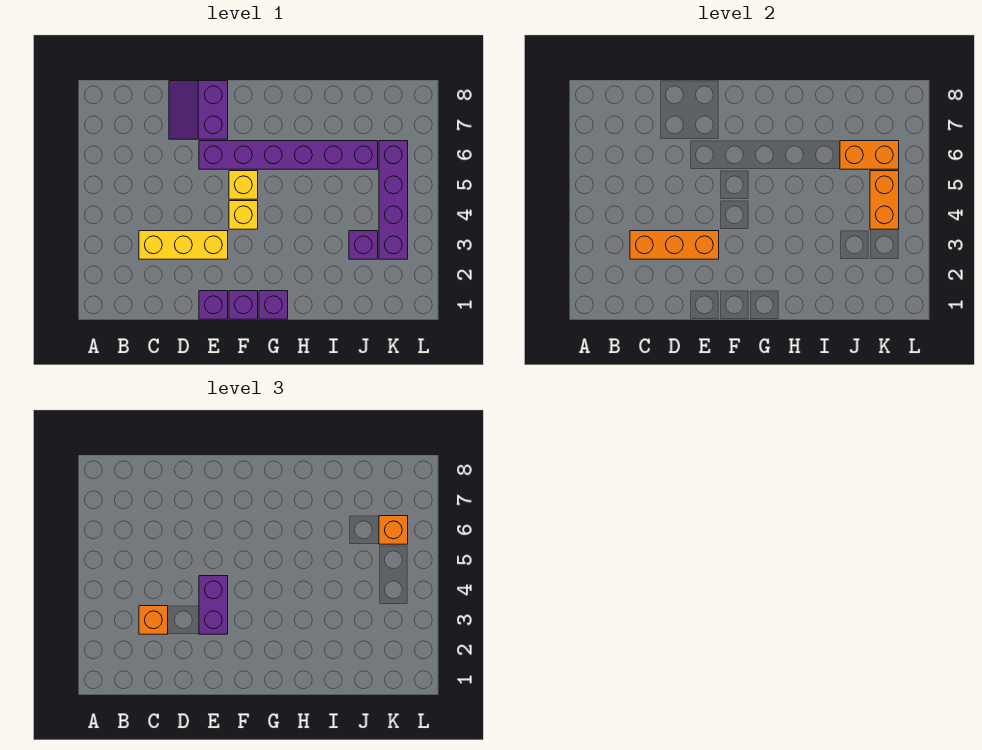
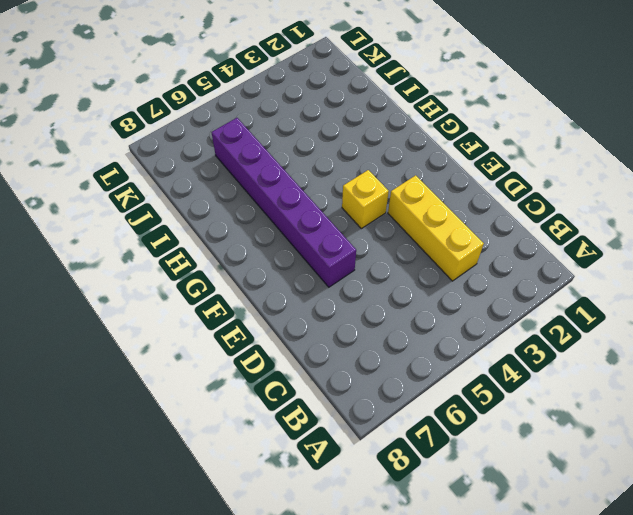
none -> purple slope D7:E8 level 1 top E
none -> purple brick E1 level 1
none -> purple brick F1 level 1

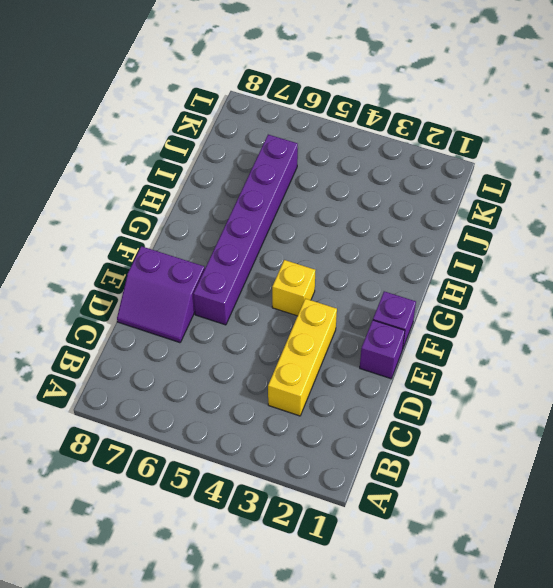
none -> yellow brick F5 level 1
none -> purple brick G1 level 1
none -> purple brick J3 level 1

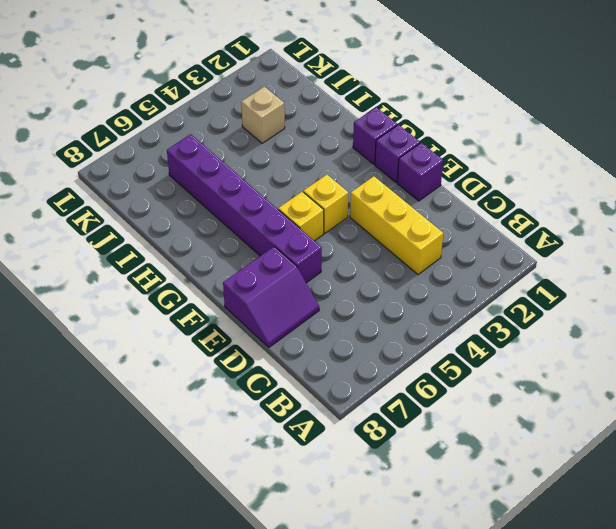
tan brick J3 level 1 -> purple brick J3 level 1
none -> purple brick K3:K6 level 1
none -> orange brick C3:E3 level 2
none -> orange brick J6:K6 level 2

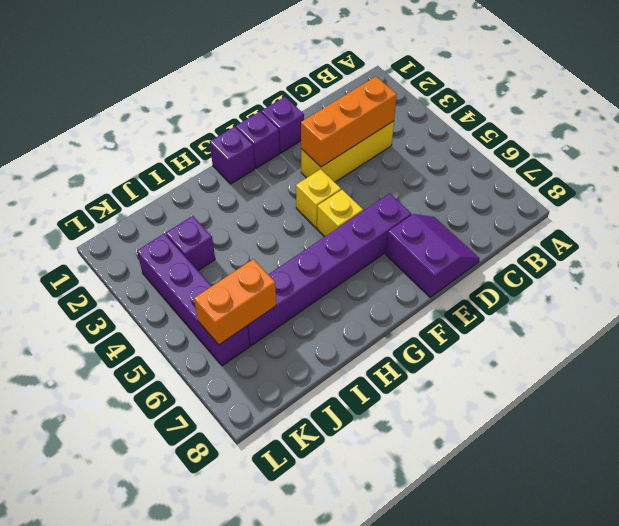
none -> orange brick K4:K5 level 2
none -> orange brick C3 level 3
none -> purple brick E3:E4 level 3

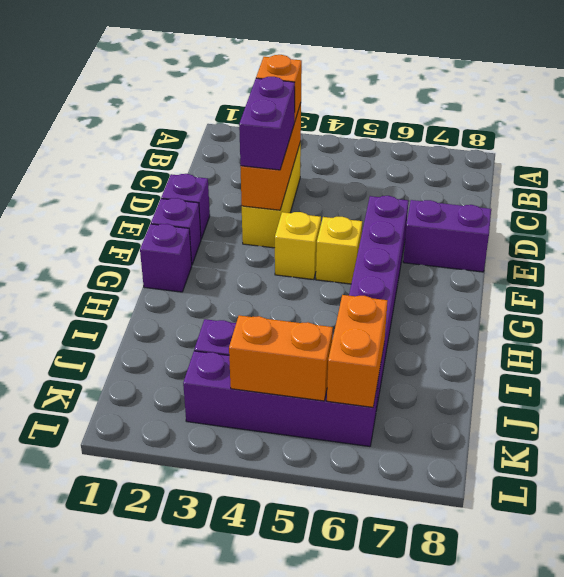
purple brick D3:E3 level 3 -> purple brick E3:E4 level 3
none -> orange brick K6 level 3

